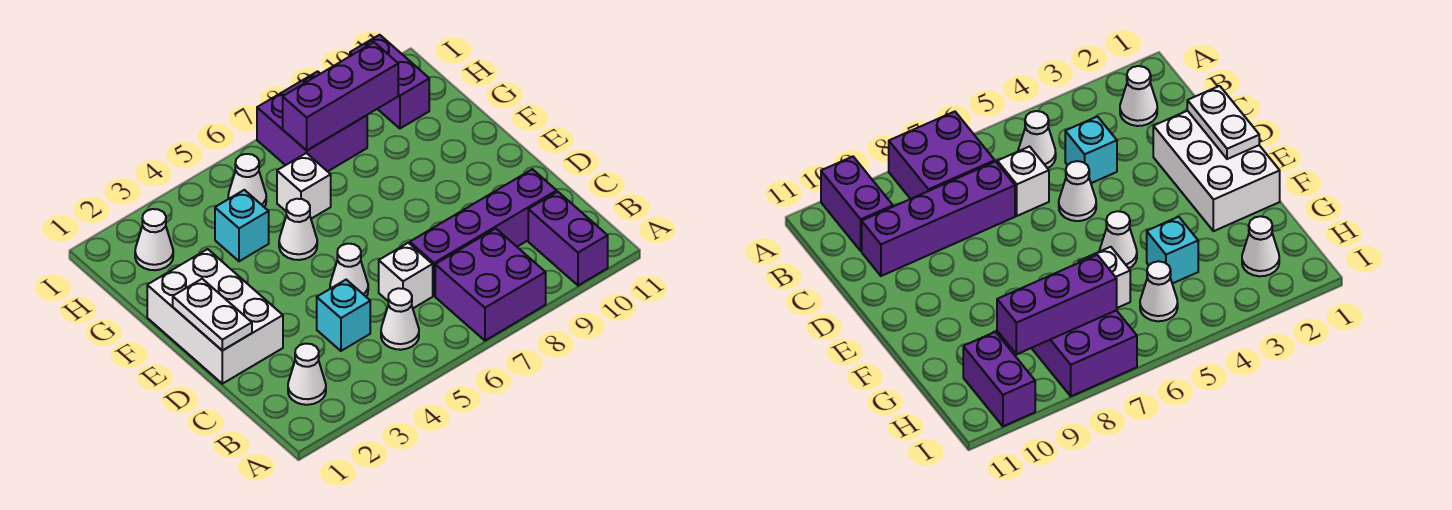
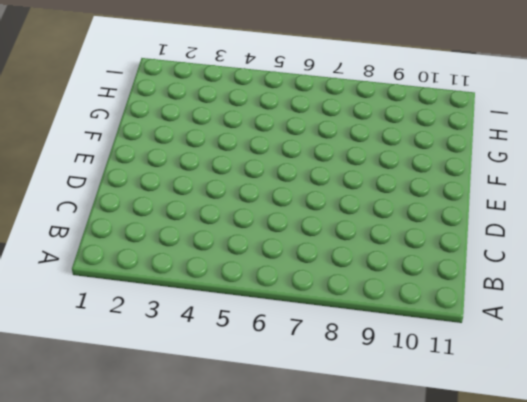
none -> purple brick A7:B8 level 1
none -> purple brick A10:B10 level 1
none -> white cone B2 level 1

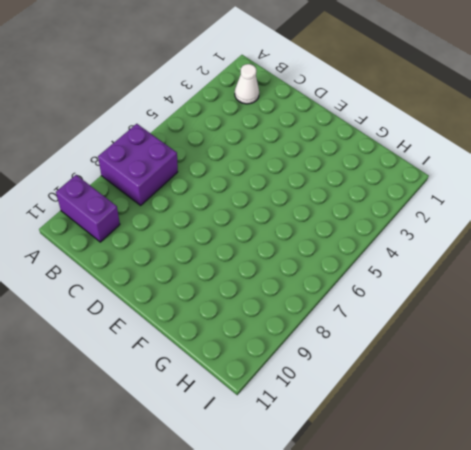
none -> white cone B5 level 1
none -> cyan brick C4 level 1
none -> white brick C6 level 1

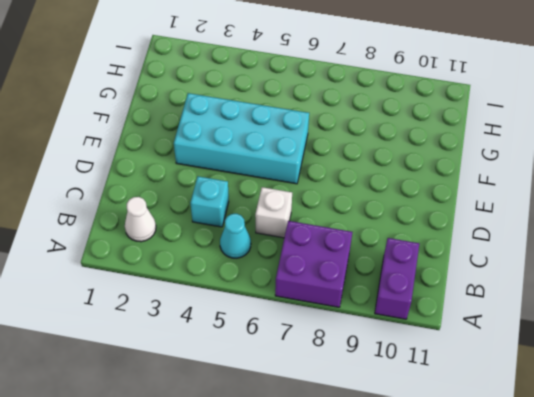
cyan cone B5 level 1 -> white cone B5 level 1
cyan brick E3:F6 level 1 -> white cone F5 level 1
none -> purple brick C7:C10 level 1
none -> white brick D1:F2 level 1
none -> white cone D5 level 1

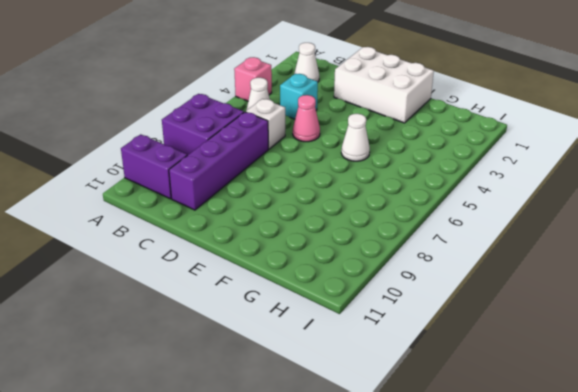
pink brick A4 level 1 -> none
pink cone D5 level 1 -> white cone D5 level 1
none -> cyan brick G4 level 1
none -> white brick G6 level 1
none -> white cone H2 level 1

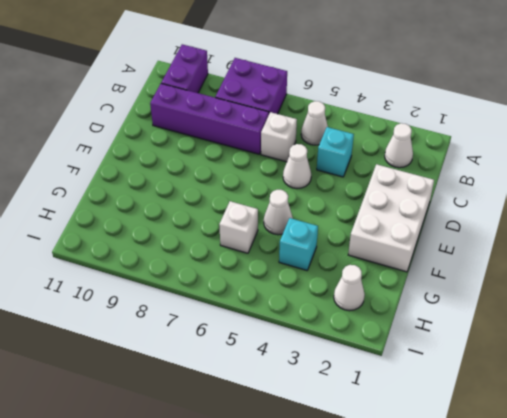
none -> white cone H5 level 1
none -> purple brick H7:I8 level 1
none -> purple brick H10:I10 level 1

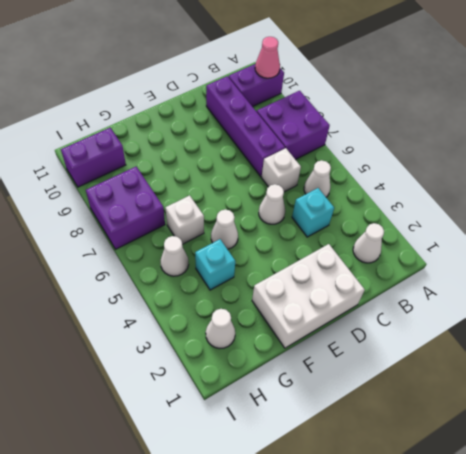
pink cone A10 level 2 -> none
none -> white plate D1:E1 level 2
none -> purple brick H7:H9 level 2

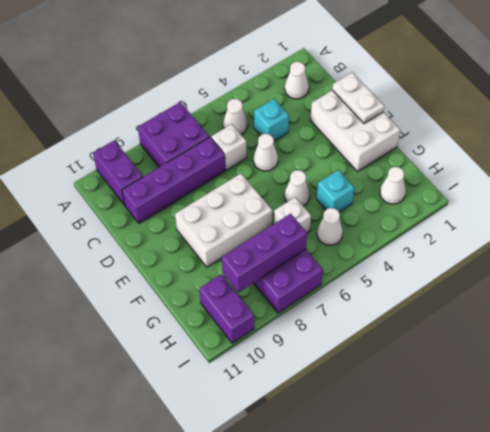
white brick E7:F9 level 1 -> none

